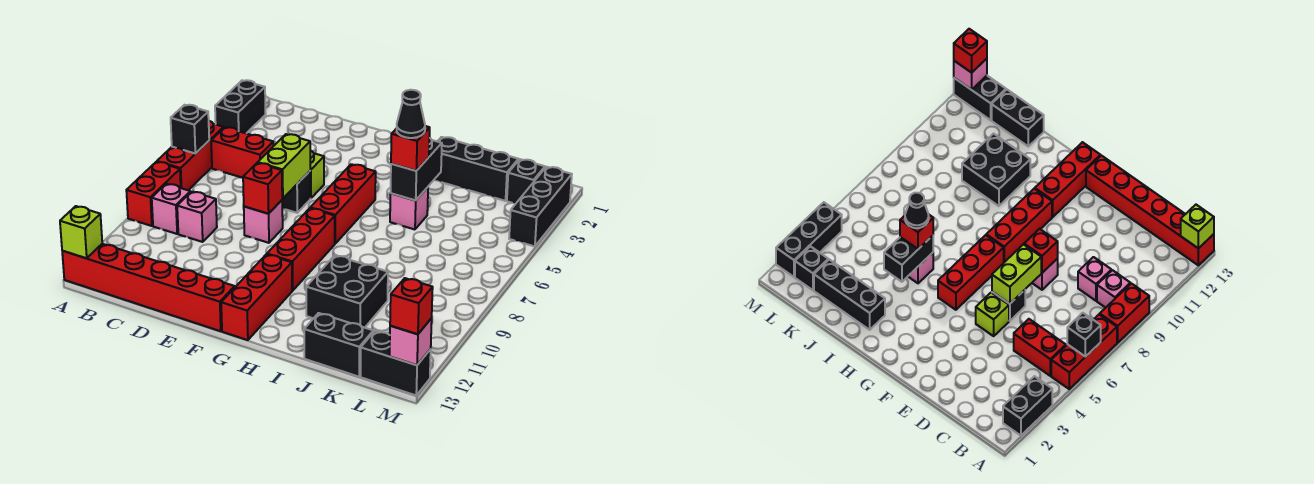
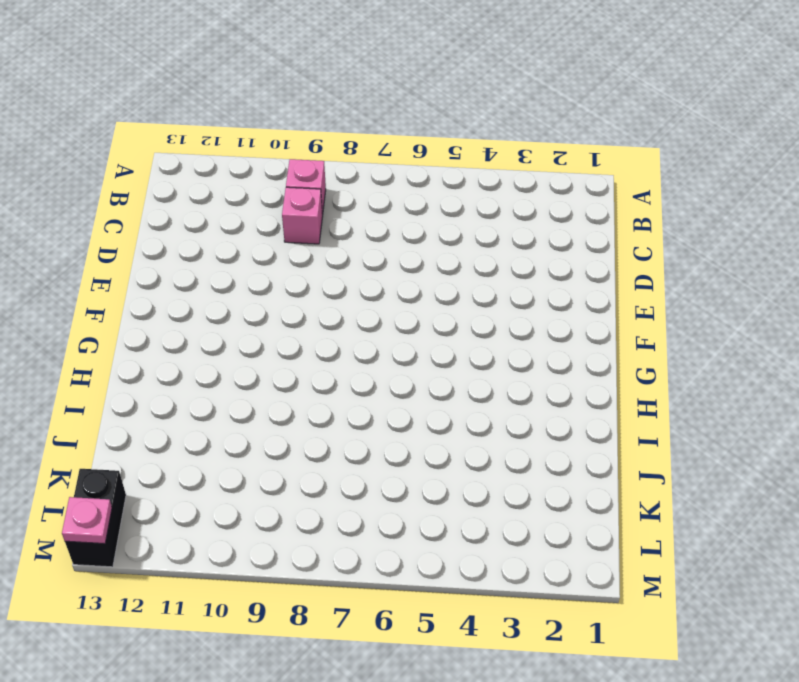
pink plate M13 level 2 -> pink brick M13 level 2
none -> black brick A2:A3 level 1
none -> red brick A5:A7 level 1
none -> red brick A8:A9 level 1

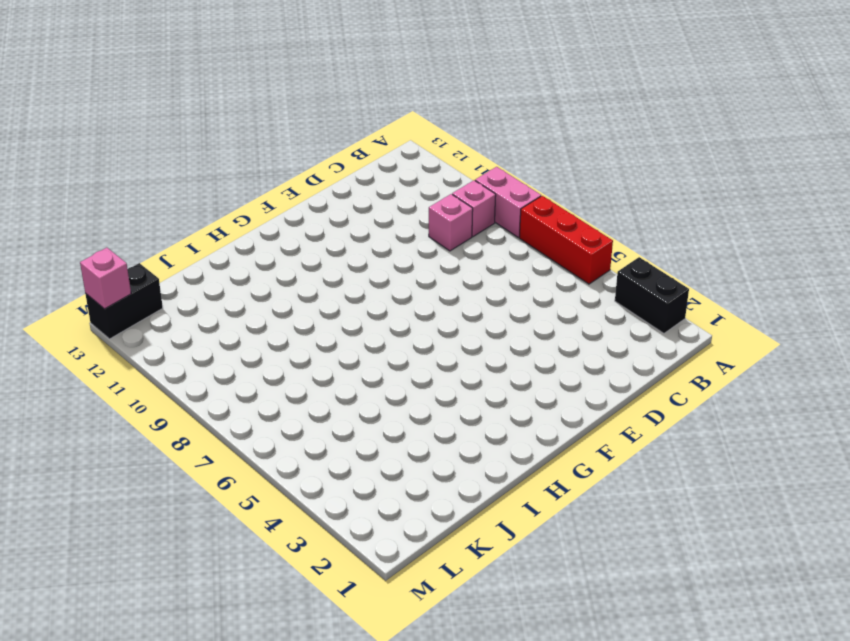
pink brick A8:A9 level 1 -> red brick A8:A9 level 1
none -> red brick A13:F13 level 1
none -> red brick B5:C5 level 1
none -> lime brick E5 level 1

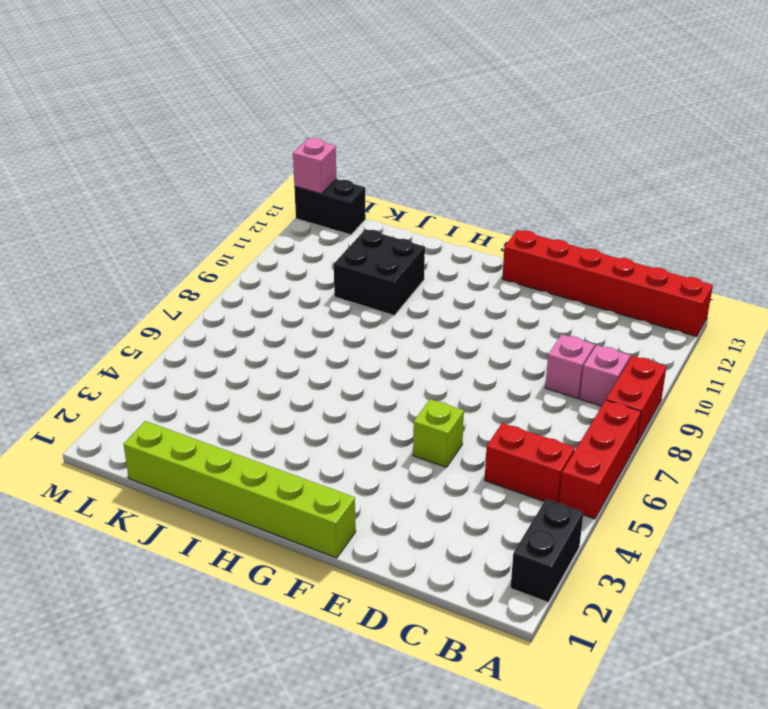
lime brick F1:K1 level 1 -> none
none -> black brick E6 level 1
none -> pink brick E8 level 1
none -> red brick G5:G7 level 1

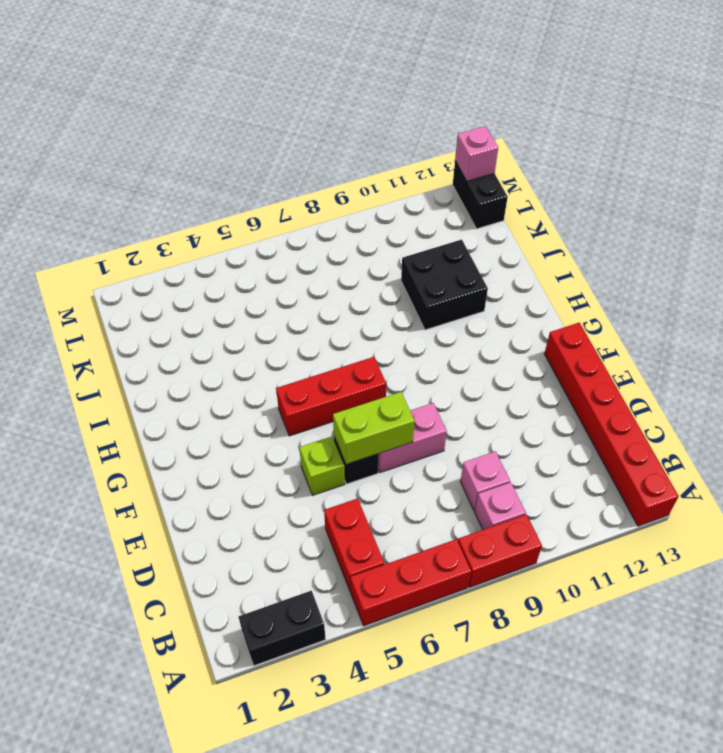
pink brick E7:E8 level 1 -> pink brick E8 level 1
none -> red brick G8:G10 level 1
none -> red brick G11:G13 level 1
none -> black brick I2:K2 level 1

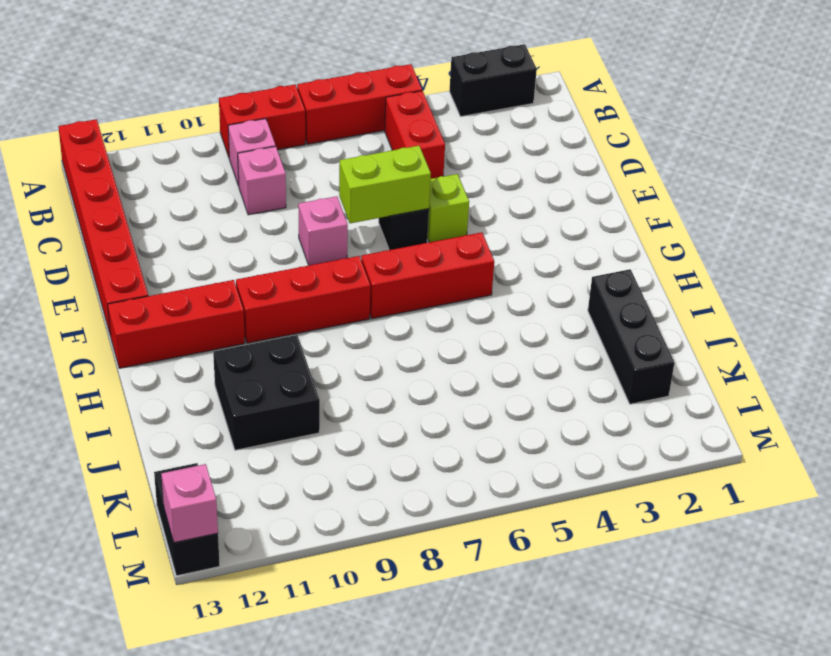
none -> pink brick I5 level 1
none -> black brick J13:K13 level 1
none -> black brick L2 level 1

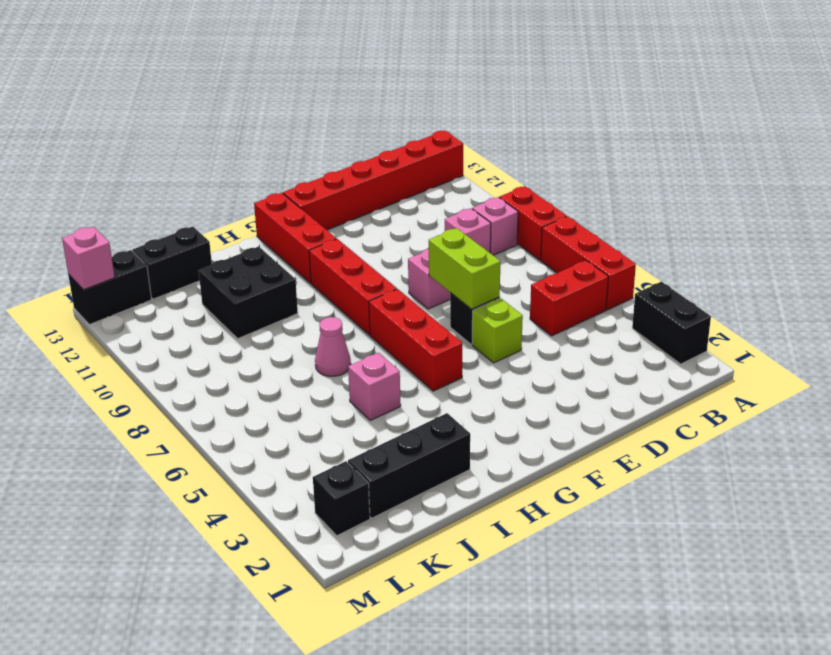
pink cone I7 level 1 -> none
none -> black brick M2:M4 level 1
none -> black brick A6 level 2
none -> lime brick A13 level 2

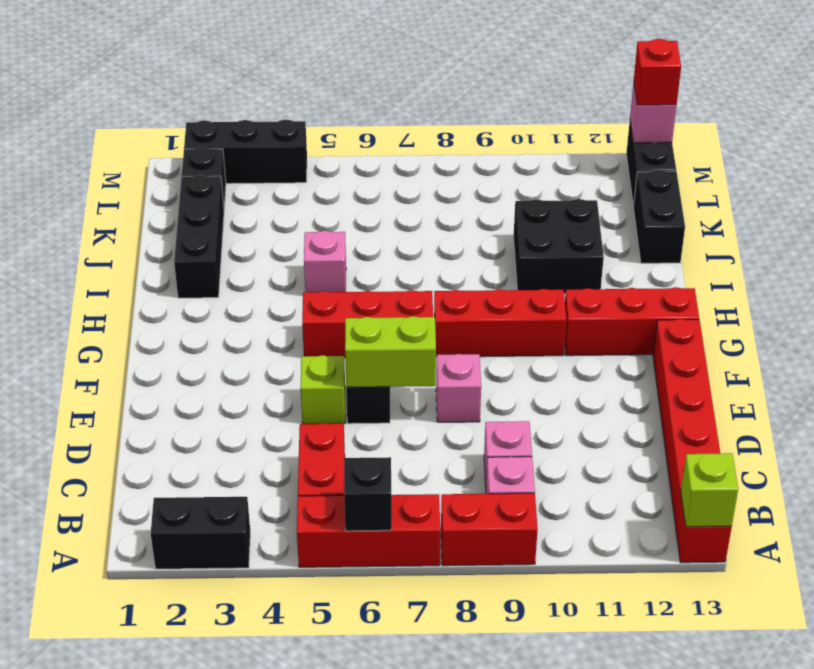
none -> red brick E8 level 2
none -> black brick I4:I5 level 2
none -> red brick I5 level 3

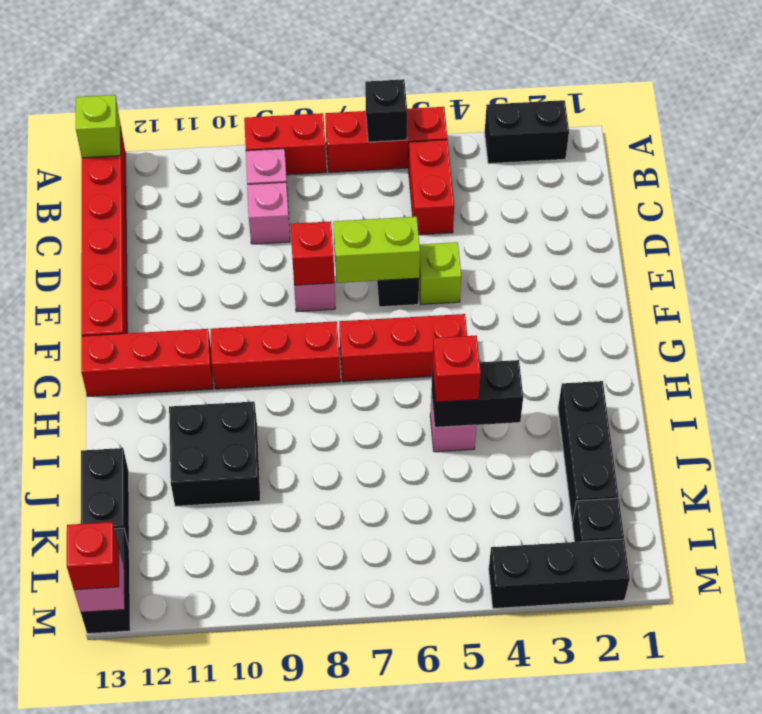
none -> black cone I5 level 4

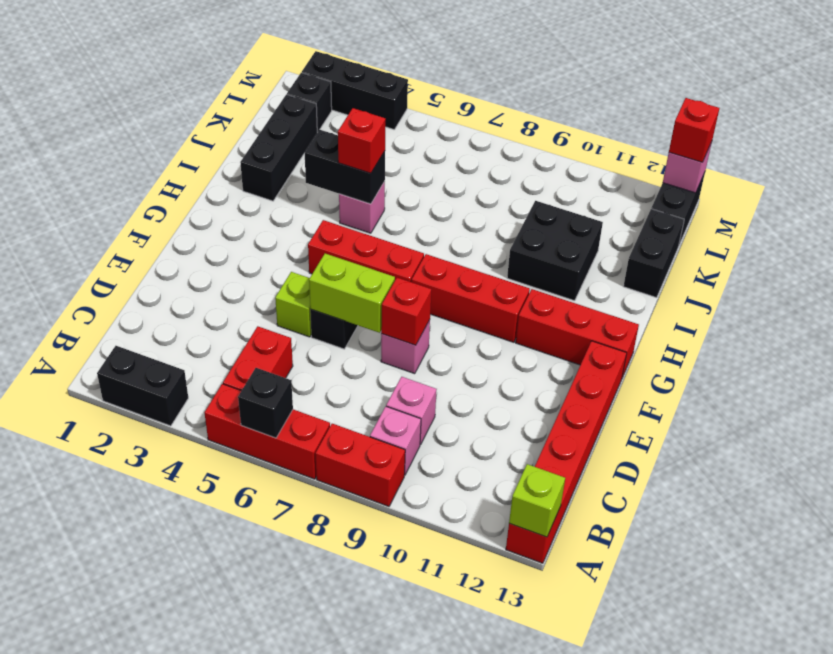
none -> black cone I5 level 4

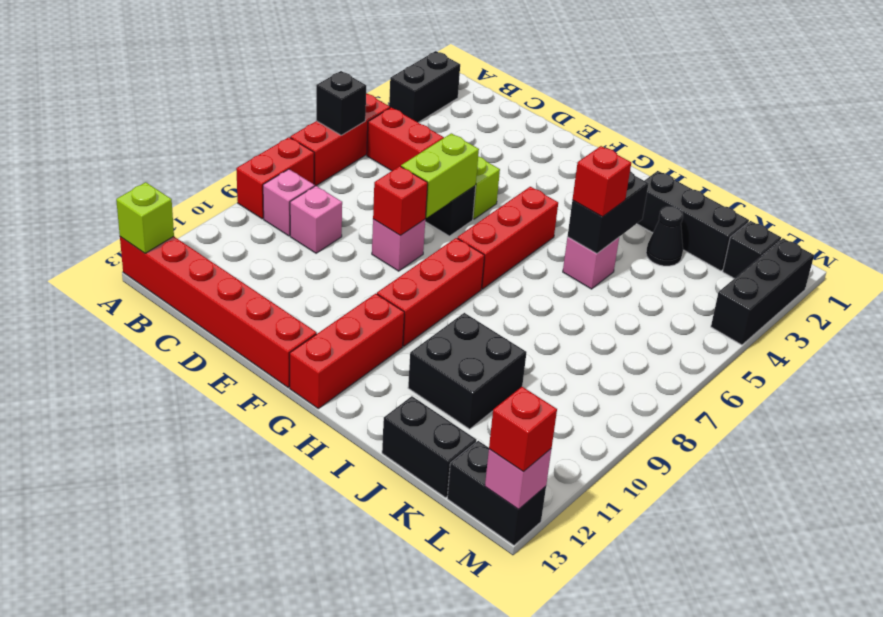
black cone J3 level 1 -> black cone I5 level 4

